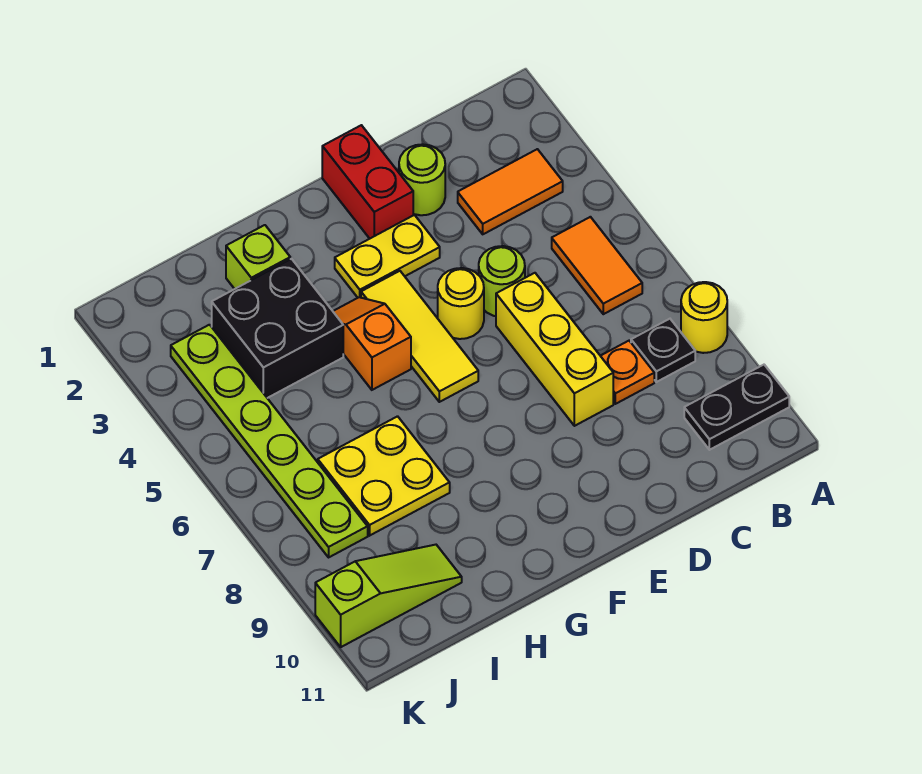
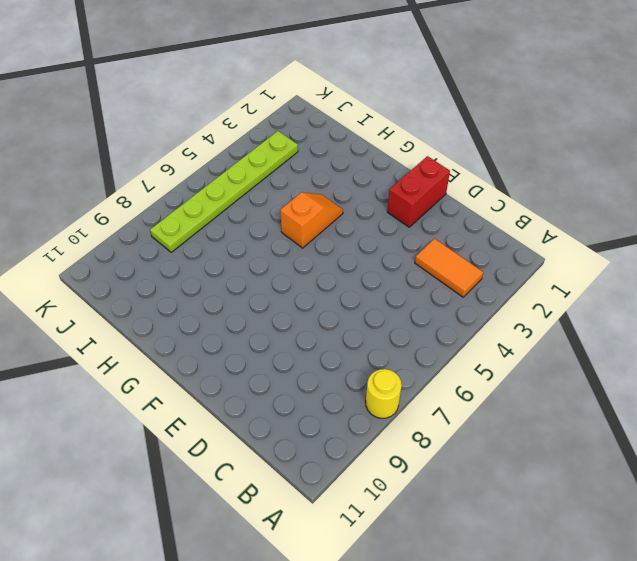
none -> black plate A10:B10 level 1
none -> orange tile B5:B6 level 1
none -> black plate B8 level 1

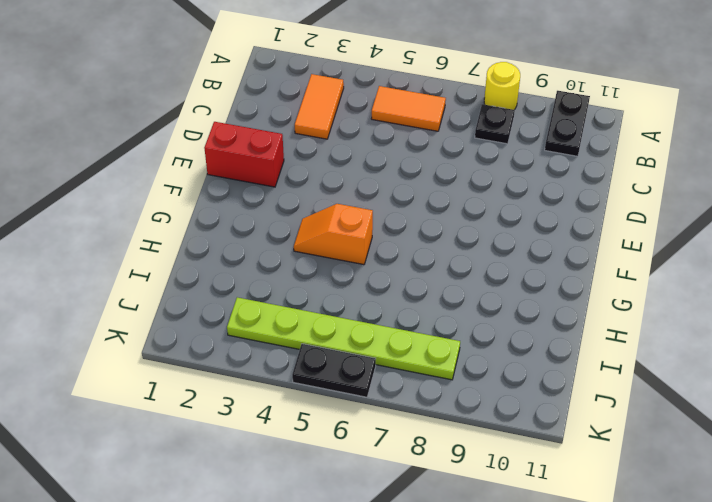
black plate K5:K6 level 1 -> none
none -> orange plate C8 level 1
none -> lime round brick D2 level 1
none -> lime round brick D5 level 1

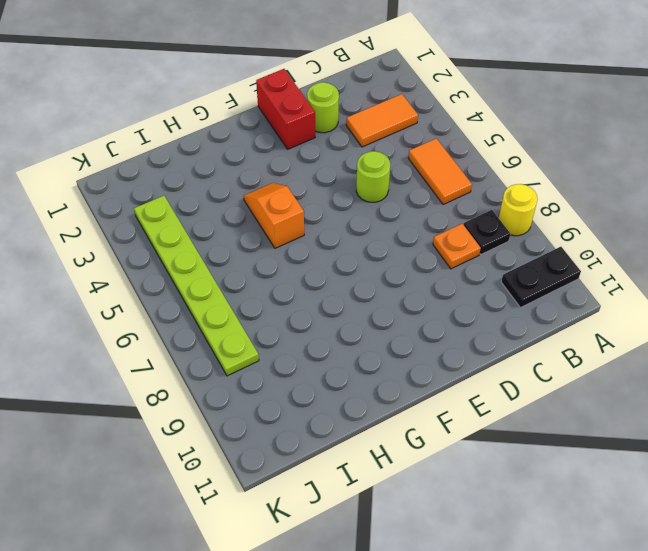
none -> yellow brick D6:D8 level 1
none -> yellow plate E3:F3 level 1
none -> yellow round brick E5 level 1

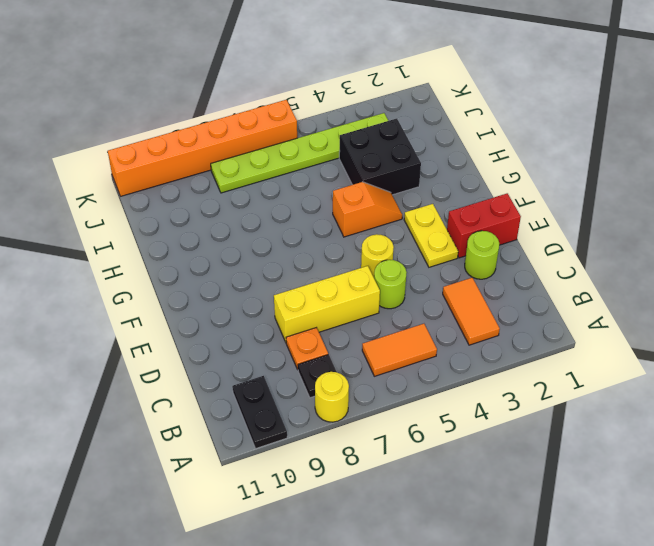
orange brick K6:K11 level 1 -> lime slope I10:K10 level 1 top K
none -> yellow tile F4:F6 level 1
none -> lime brick H2 level 1
none -> yellow plate H7:I8 level 1

